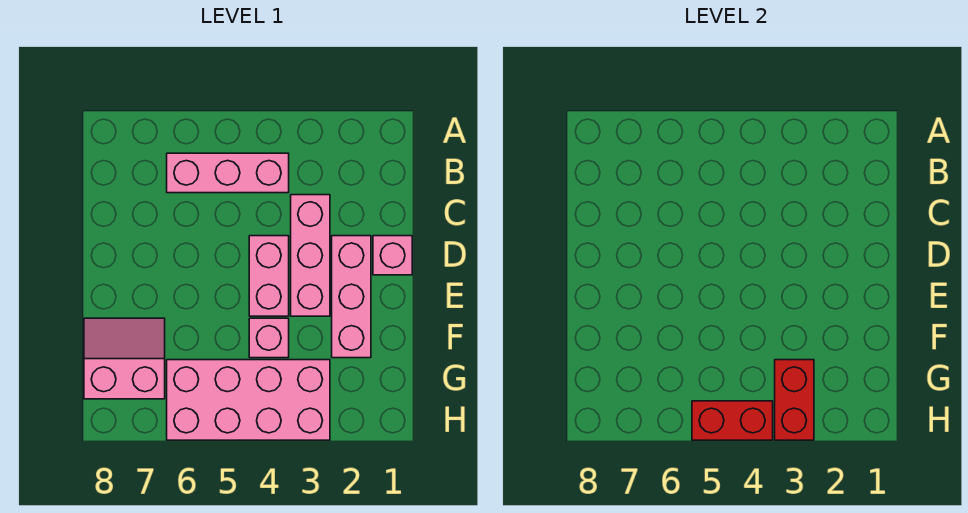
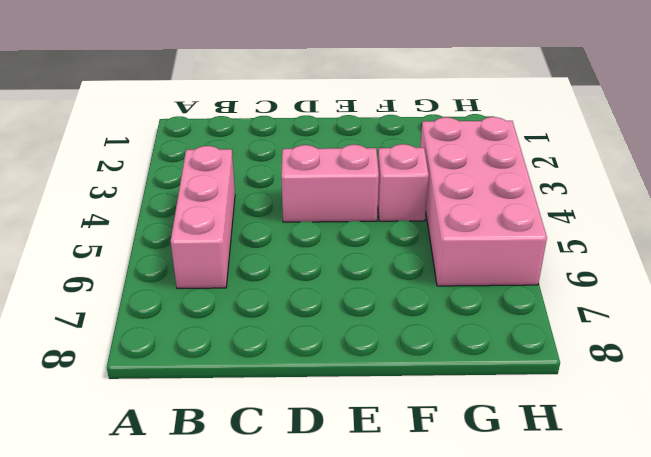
none -> pink brick C3:E3 level 1
none -> pink brick D1 level 1

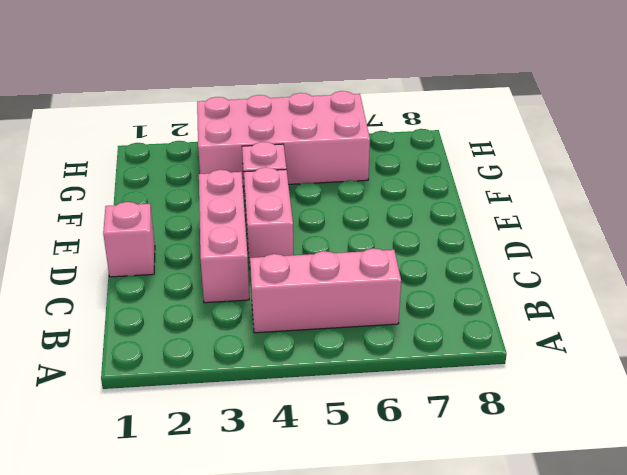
none -> pink brick D2:F2 level 1
none -> pink slope F7:G8 level 1 top G

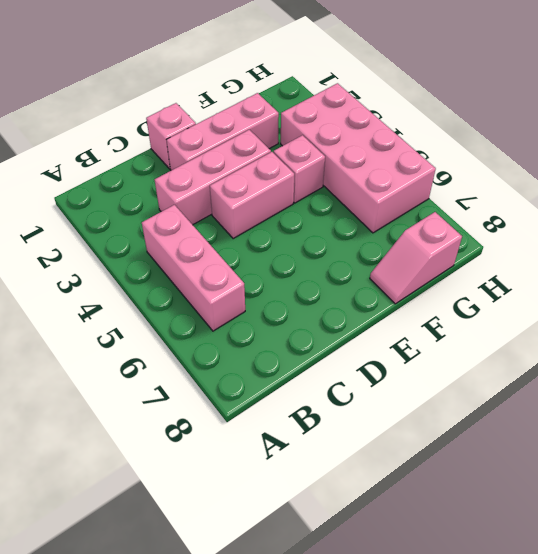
pink slope F8:G8 level 1 top G -> pink slope F7:G8 level 1 top G
none -> red brick G3:H3 level 2
none -> red brick H4:H5 level 2

